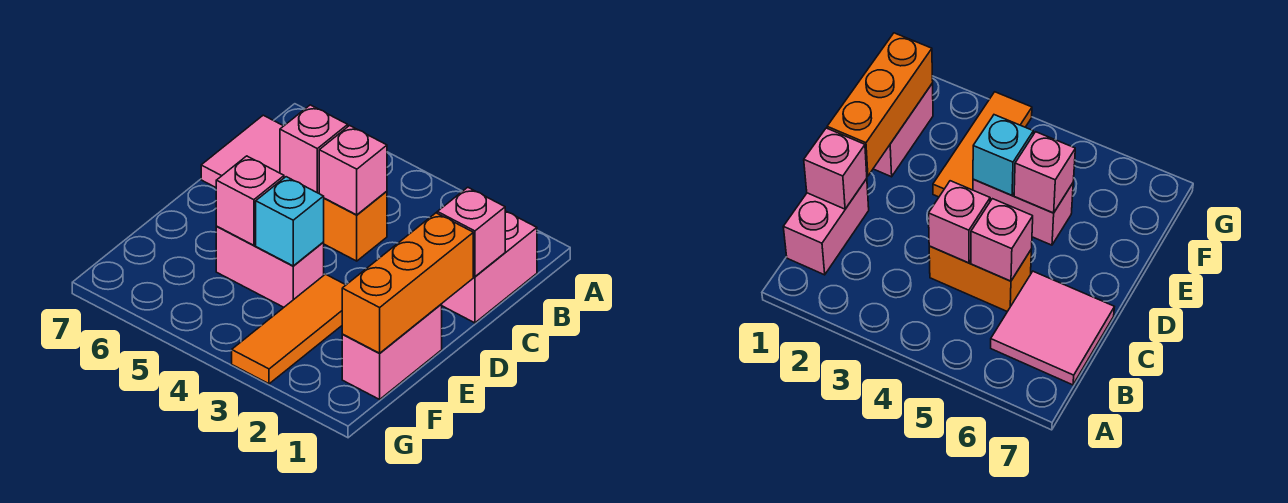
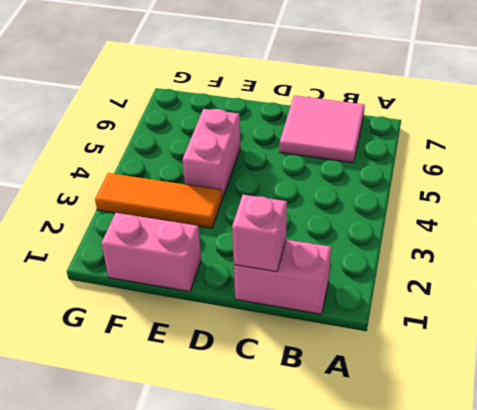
none -> orange brick C4:C5 level 1
none -> pink brick C4 level 2
none -> pink brick C5 level 2

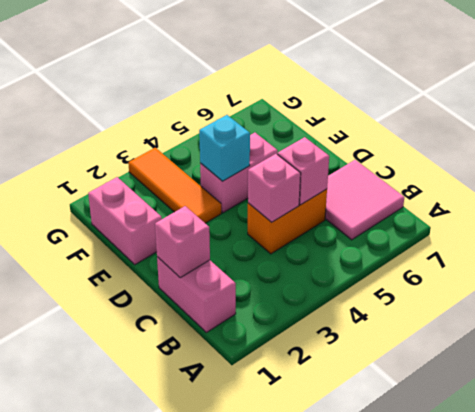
none -> orange brick D1:F1 level 2
none -> pink brick E5 level 2

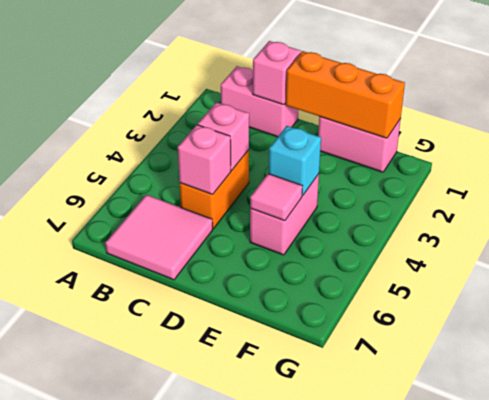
pink tile E5 level 2 -> pink brick E5 level 2
none -> orange tile E3:G3 level 1

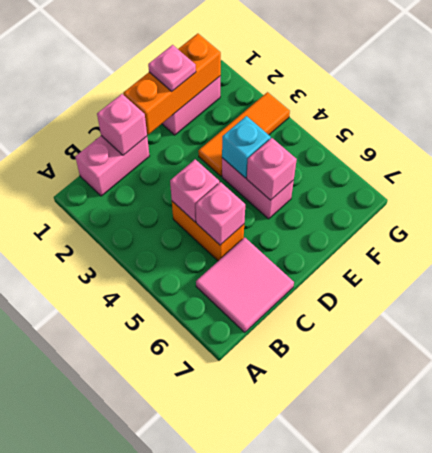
pink plate E1 level 3 -> none

